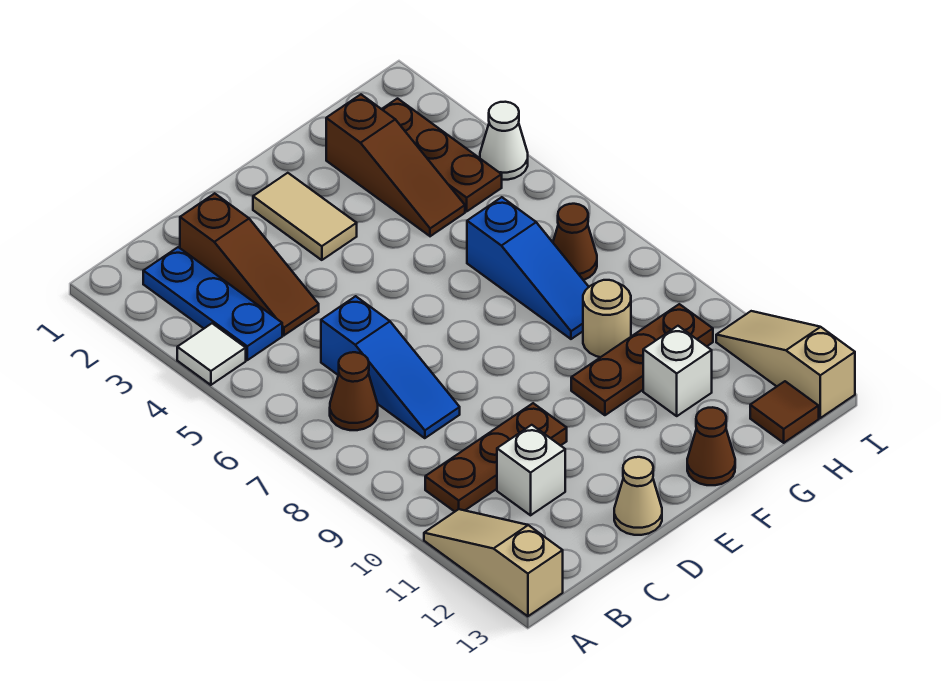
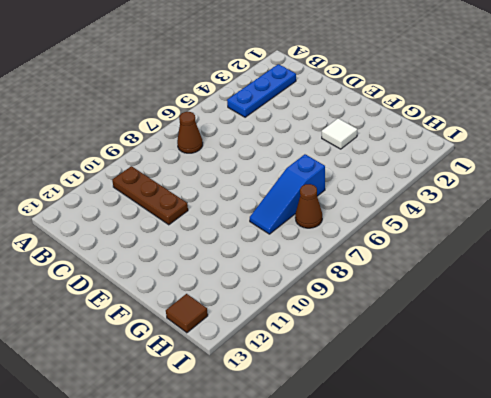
white tile F3 level 1 -> white tile A4 level 1
none -> tan slope A11:A13 level 1 top 13
none -> brown slope C2:C4 level 1 top 2
none -> blue slope C6:C8 level 1 top 6

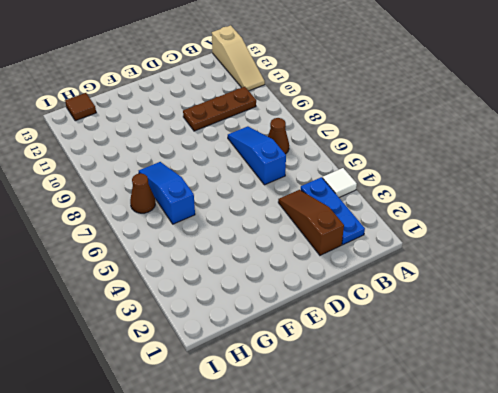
none -> white brick C11 level 1
none -> tan cone D13 level 1
none -> tan tile E2:E3 level 1

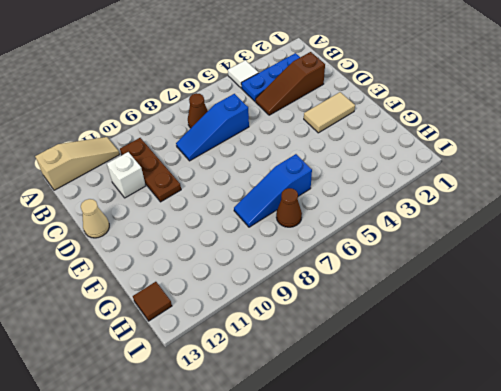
none -> brown plate F10:H10 level 1
none -> brown cone F13 level 1
none -> brown slope G2:G4 level 1 top 2

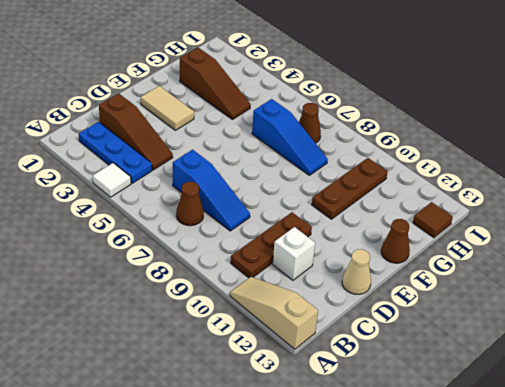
none -> tan round brick G9 level 1
none -> white brick G11 level 1
none -> brown plate H2:H4 level 1

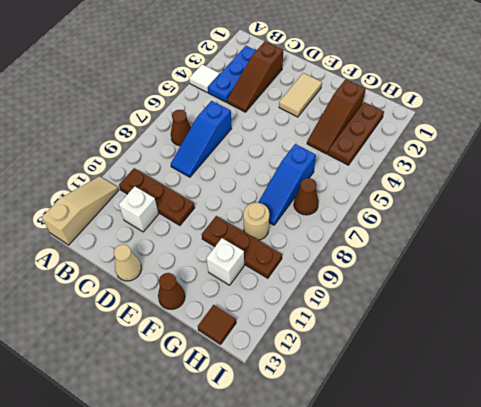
none -> white cone I4 level 1
none -> tan slope I11:I13 level 1 top 13

